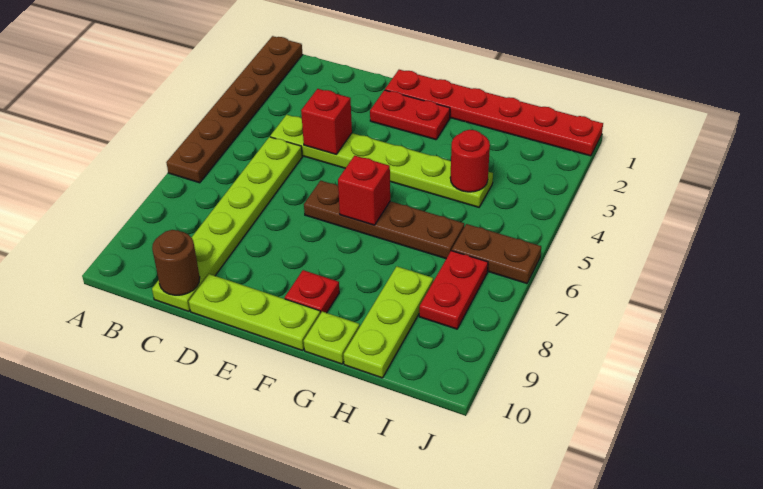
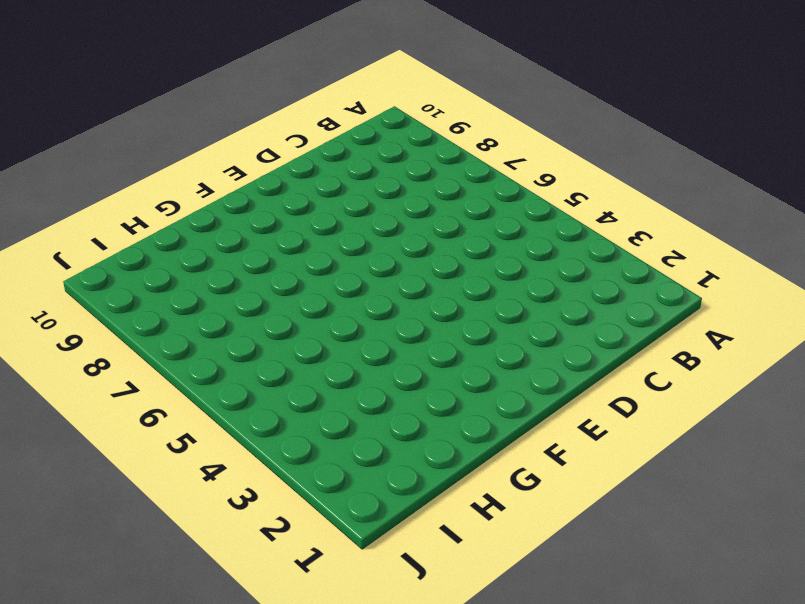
none -> brown plate A1:A6 level 1
none -> lime plate C4:H4 level 1
none -> lime plate C5:C10 level 1

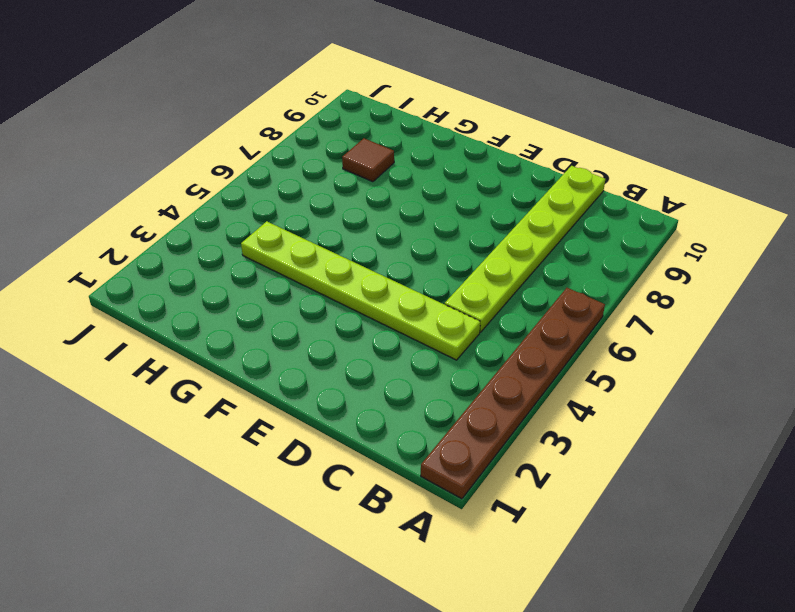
brown tile H8 level 1 -> lime plate H8:H10 level 1
none -> lime plate D10:F10 level 1
none -> red plate E1:J1 level 1
none -> red plate E2:F2 level 1

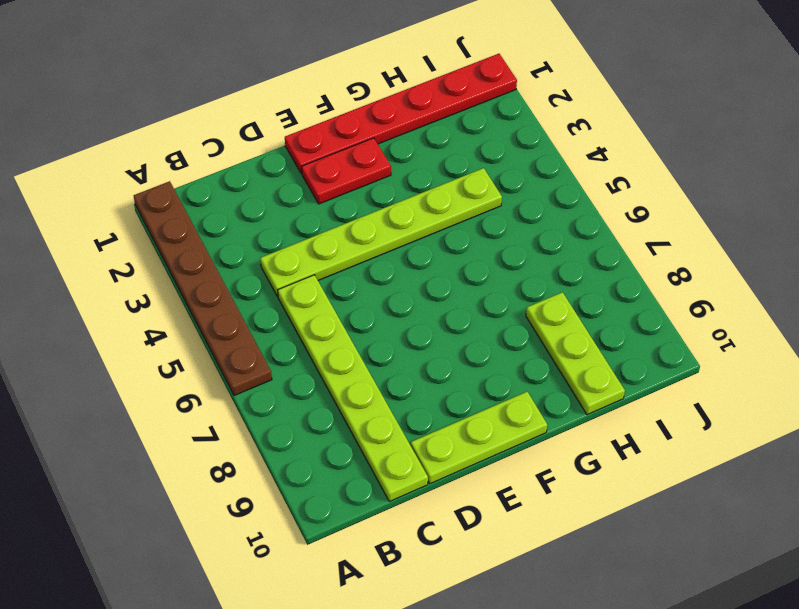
none -> brown plate E6:H6 level 1
none -> red plate F9 level 1
none -> lime plate G10 level 1

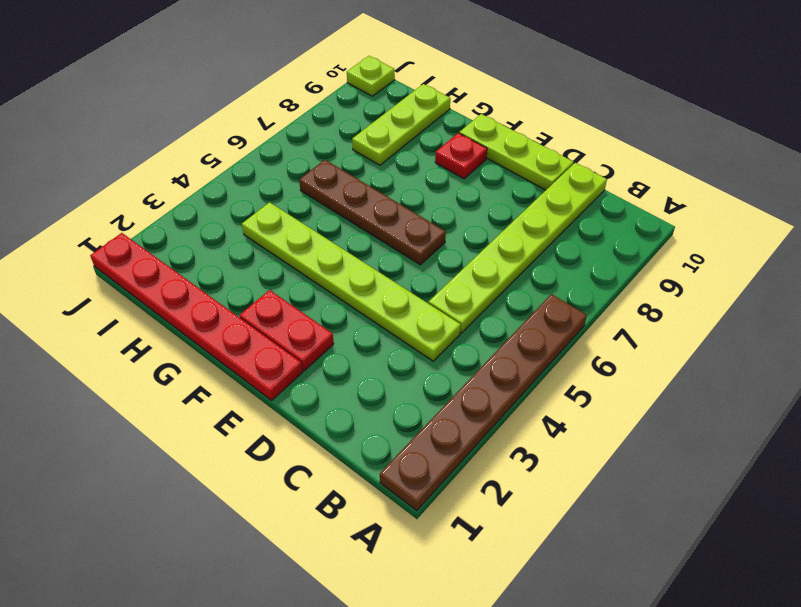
lime plate J10 level 1 -> lime plate G10 level 1
none -> brown plate I6:J6 level 1
none -> red plate I7:I8 level 1
none -> brown round brick C10 level 2

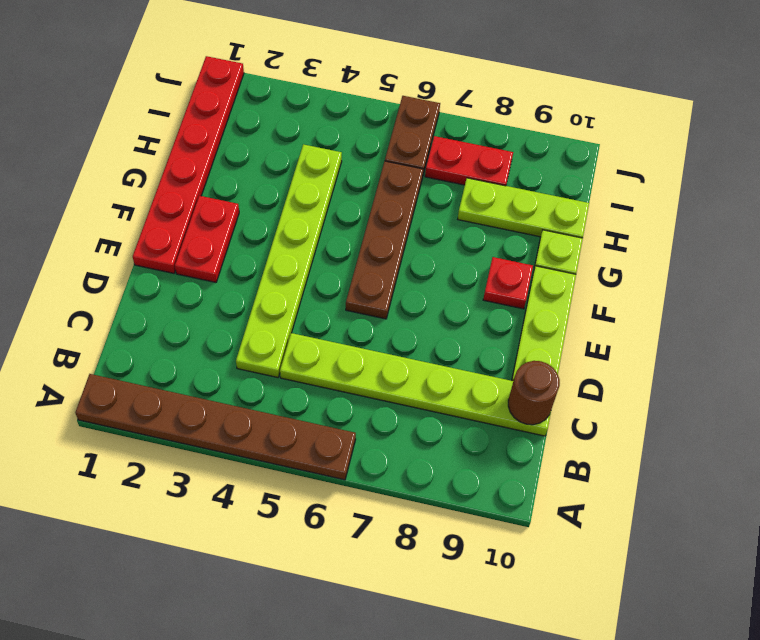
none -> red brick D4 level 2
none -> red brick F6 level 2
none -> red round brick H4 level 2

